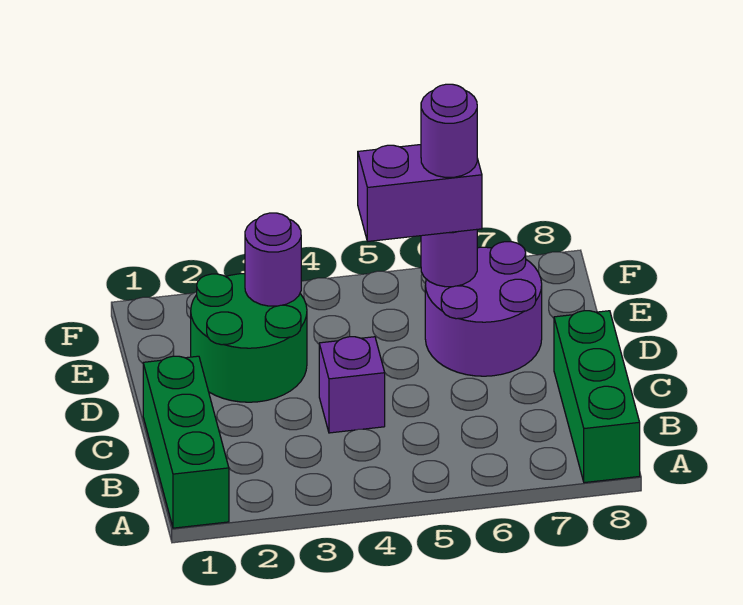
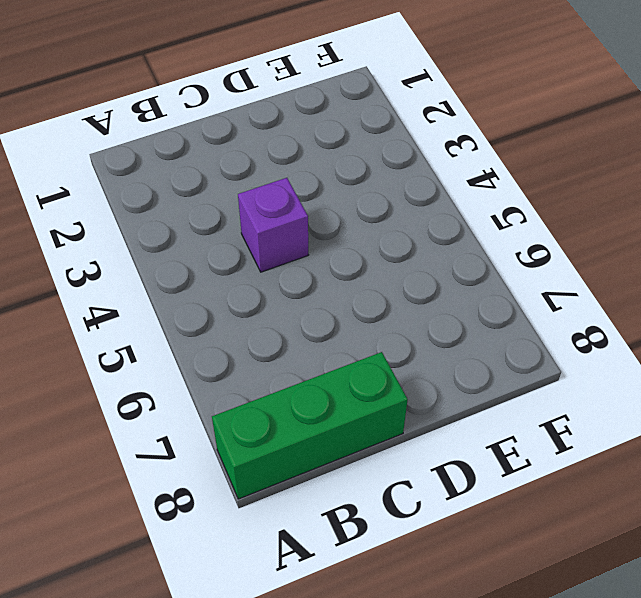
none -> green brick A1:C1 level 1
none -> green round brick D2:E3 level 1

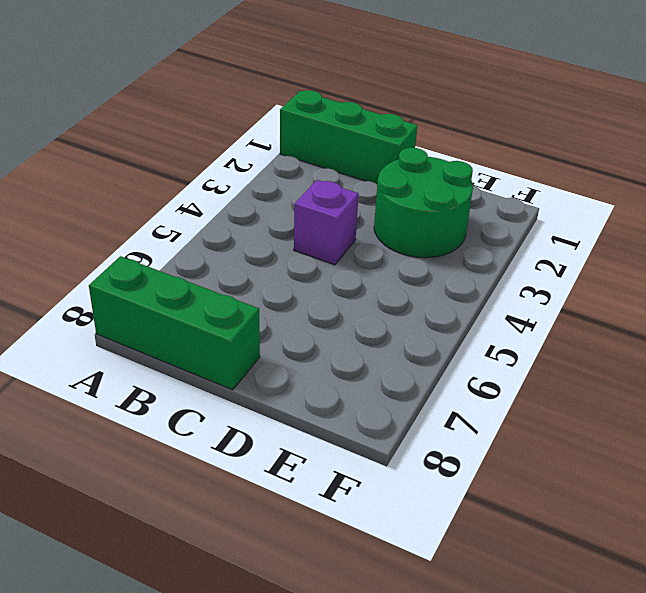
none -> purple round brick D6:E7 level 1
none -> purple round brick E3 level 2

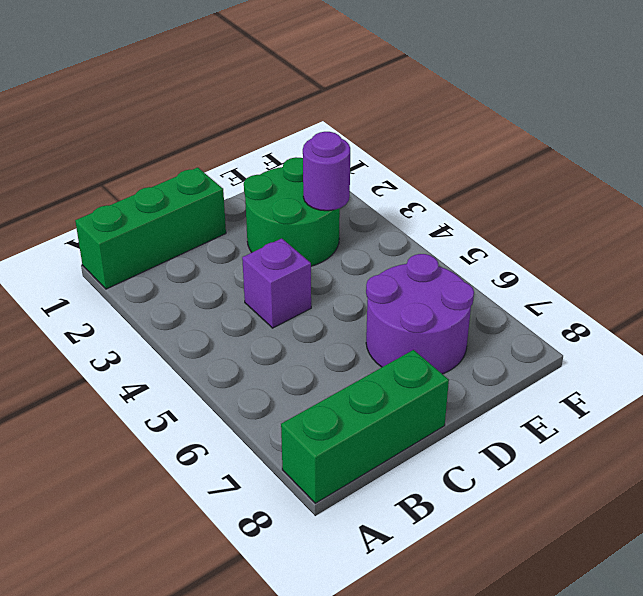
none -> purple round brick E6 level 2
none -> purple brick E5:E6 level 3

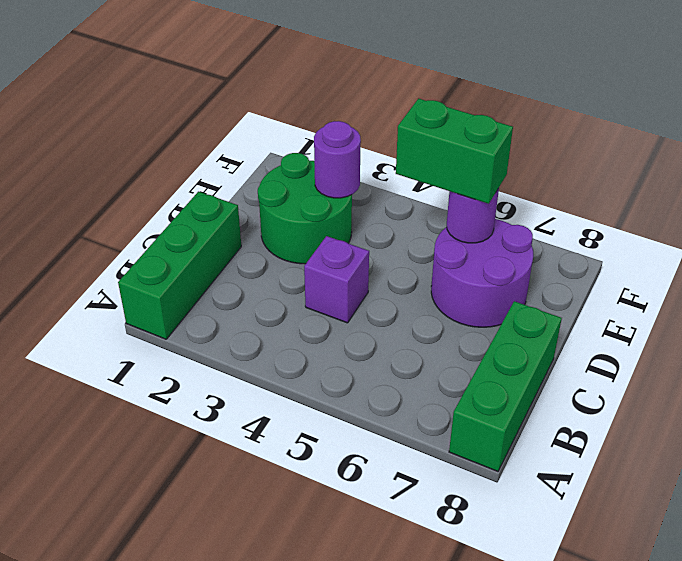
green brick E5:E6 level 3 -> purple brick E5:E6 level 3
none -> purple round brick E6 level 4

